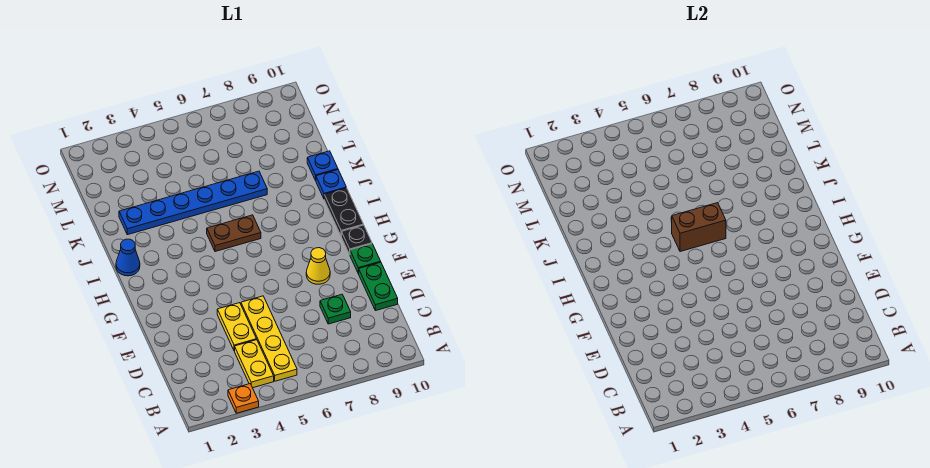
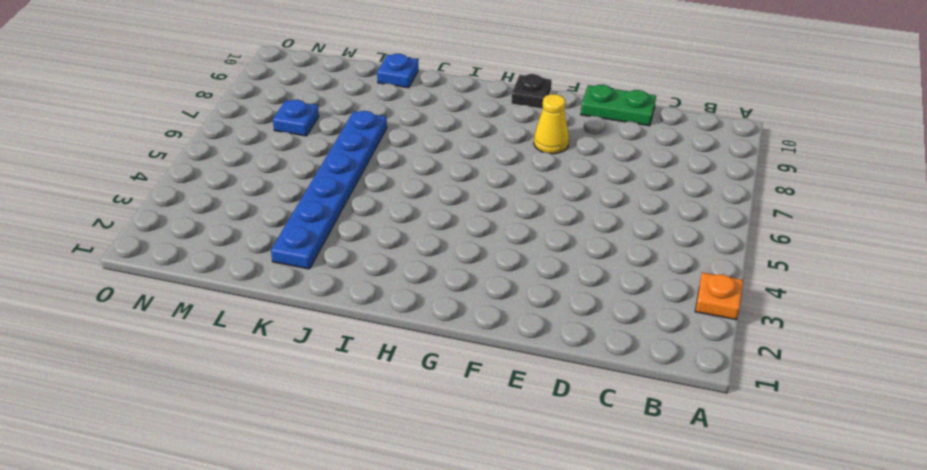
blue plate M7 level 1 -> blue plate J10 level 1
none -> yellow plate B4:C4 level 1
none -> yellow plate B5:E5 level 1
none -> yellow plate D4:E4 level 1

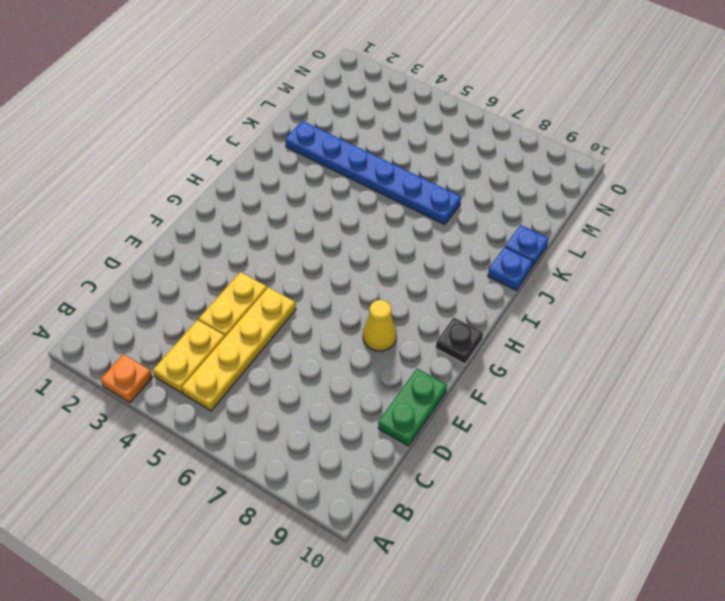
none -> green plate D8 level 1
none -> green plate F10 level 1
none -> black plate H10:I10 level 1

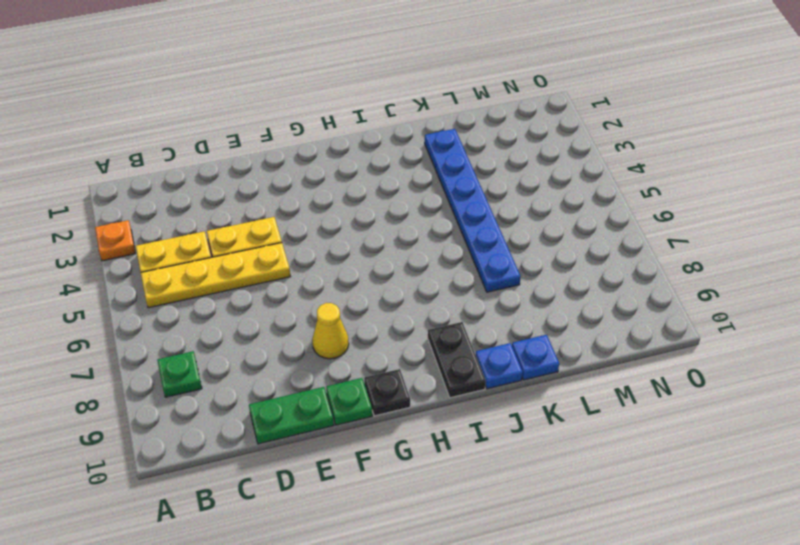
green plate B8 level 1 -> green plate D8 level 1
black plate I9:I10 level 1 -> black plate H10:I10 level 1
none -> blue cone I1 level 1
none -> brown plate I5:I6 level 1
none -> brown brick I5:I6 level 2

